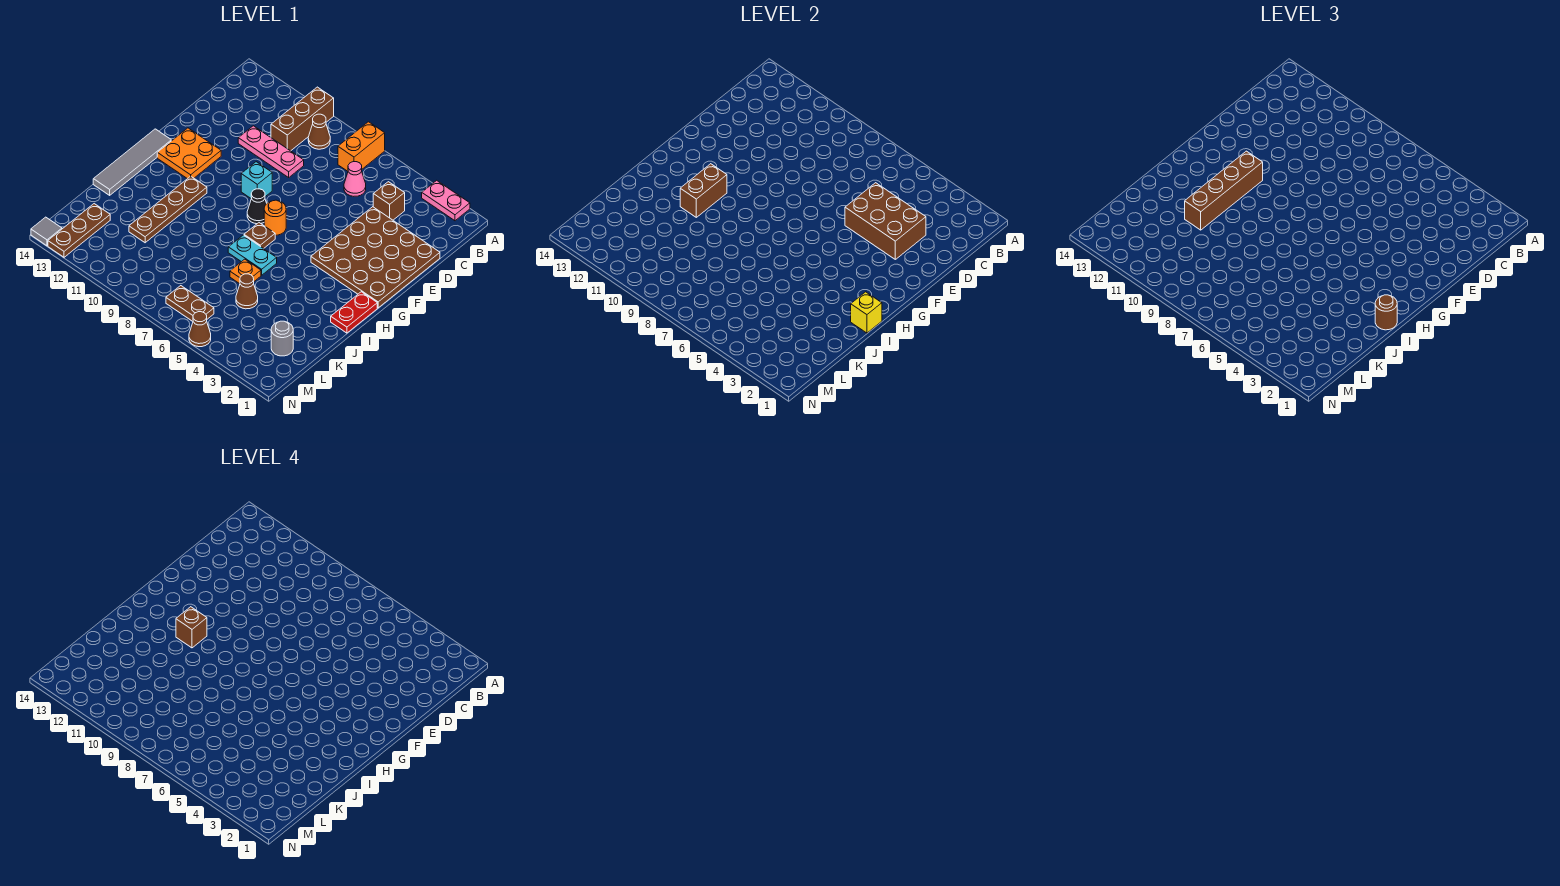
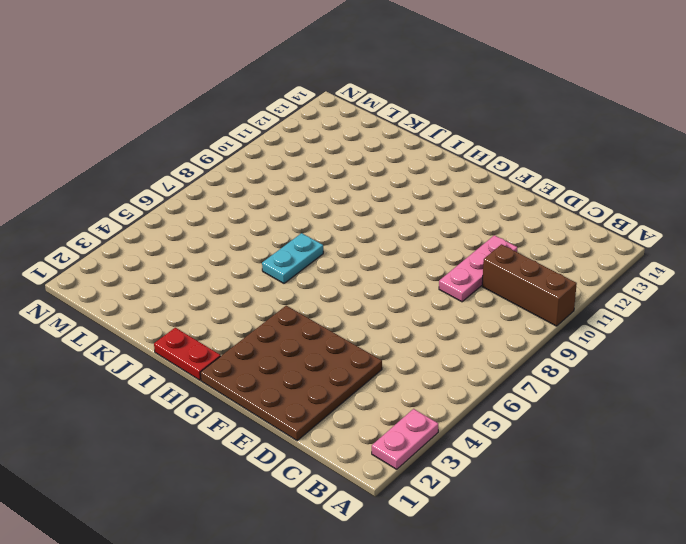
none -> orange brick A7:B7 level 1
none -> brown cone B9 level 1
none -> brown brick C4 level 1
none -> pink cone C6 level 1

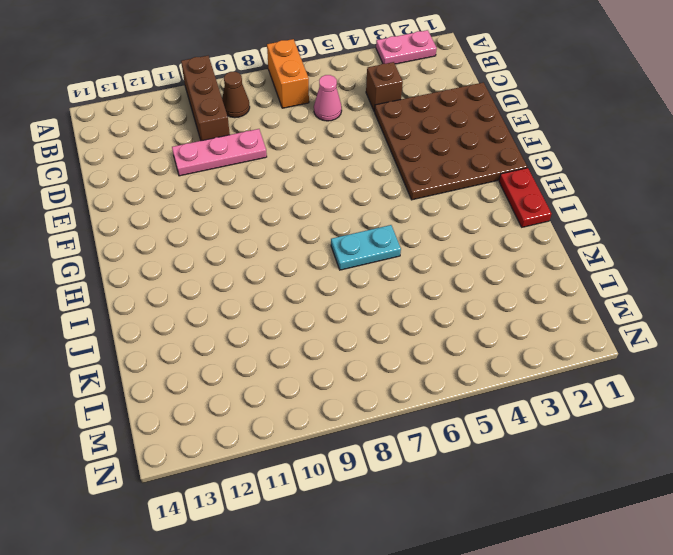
none -> cyan brick F9 level 1
none -> orange plate F12:G13 level 1
none -> orange round brick G7 level 1
none -> black cone G8 level 1

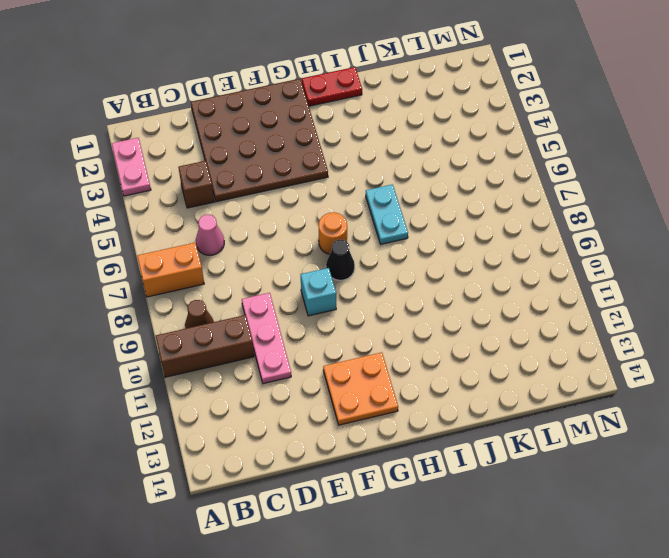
none -> grey tile G14:J14 level 1
none -> brown plate H7 level 1
none -> brown plate H11:K11 level 1
none -> orange plate J6 level 1

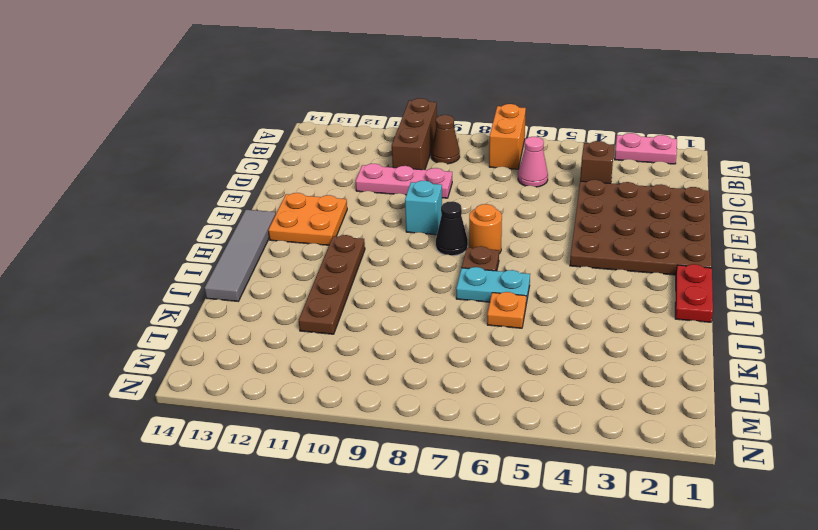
none -> brown cone K5 level 1
none -> grey round brick L2 level 1
none -> brown plate L13:N13 level 1
none -> brown plate M6:M7 level 1

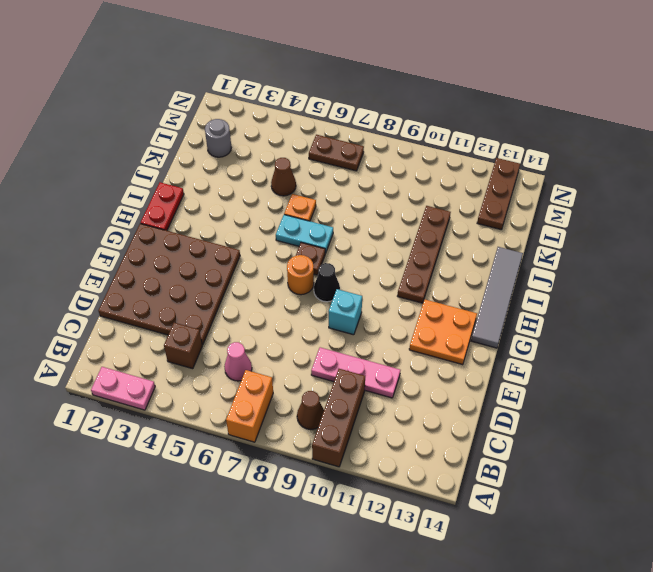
none -> brown cone N5 level 1
none -> grey tile N14 level 1
none -> brown brick D3:E5 level 2
none -> brown brick H11:I11 level 2

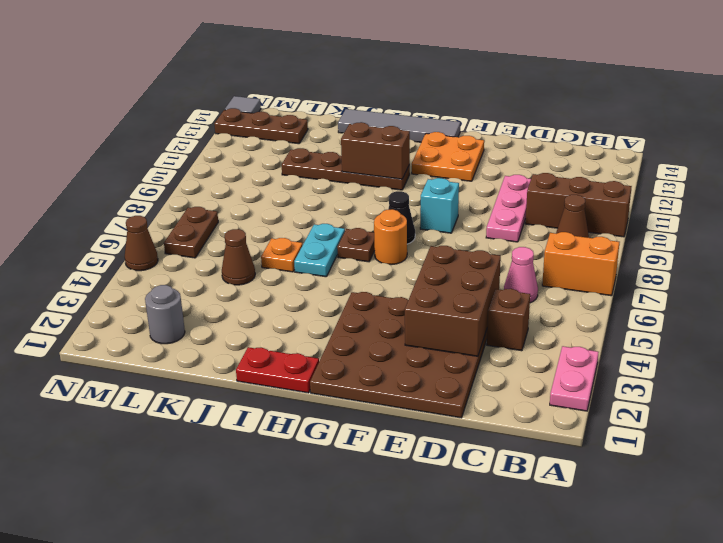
none -> yellow brick I1 level 2
none -> brown brick G11:J11 level 3
none -> brown round brick I1 level 3
none -> brown brick H11 level 4

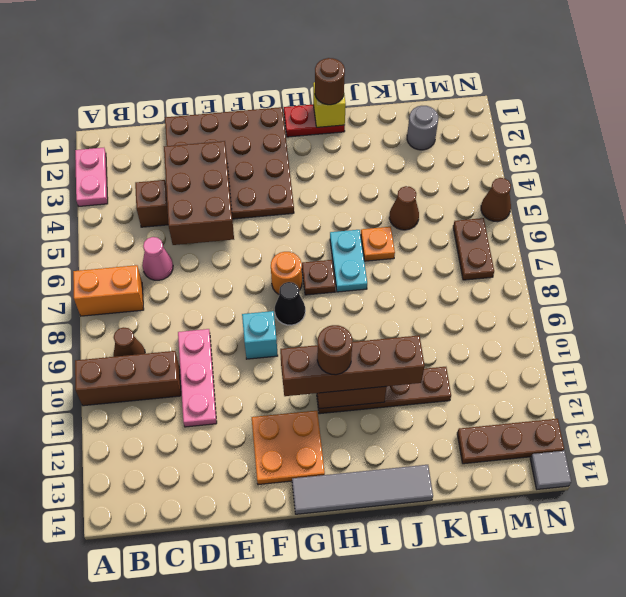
brown round brick H11 level 4 -> brown brick H11 level 4

